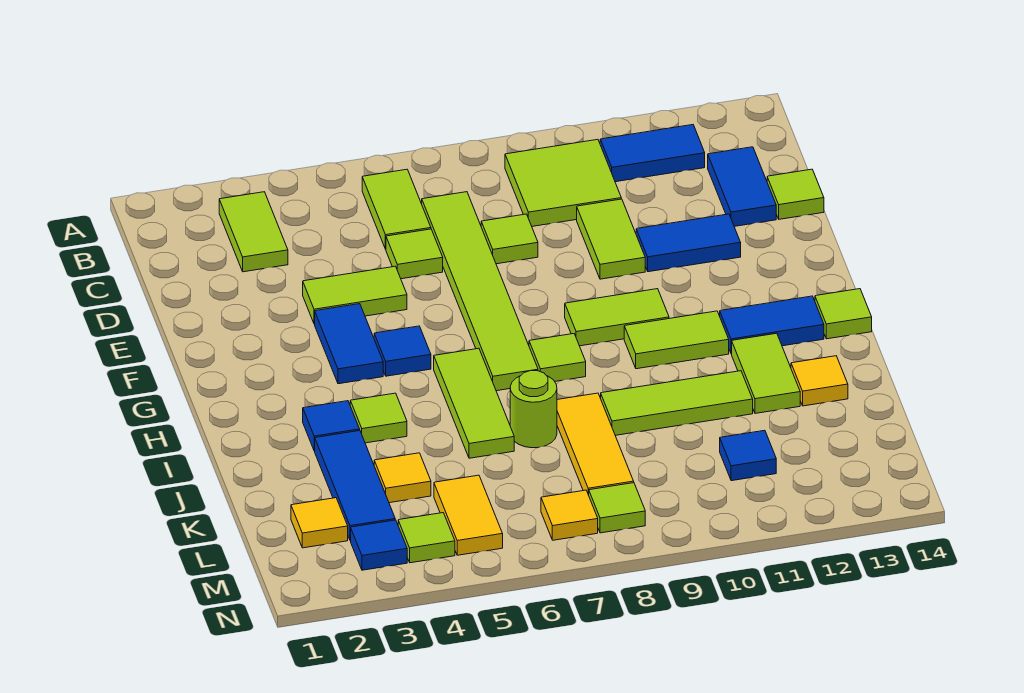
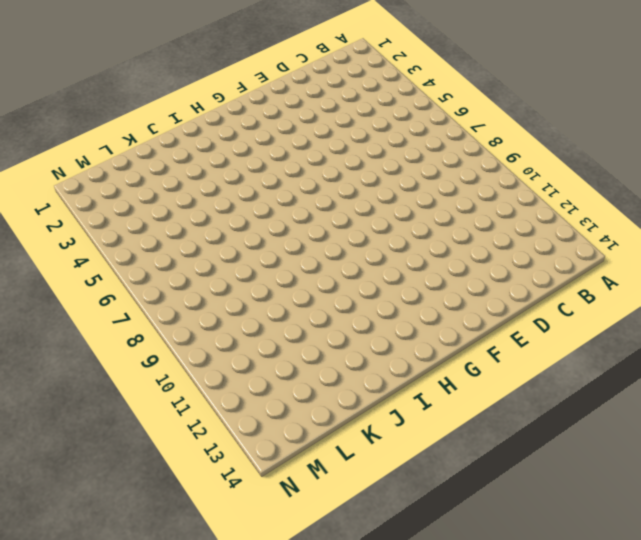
none -> lime tile B3:C3 level 1
none -> lime tile B6:C6 level 1
none -> lime tile B9:C10 level 1
none -> blue tile B11:B12 level 1

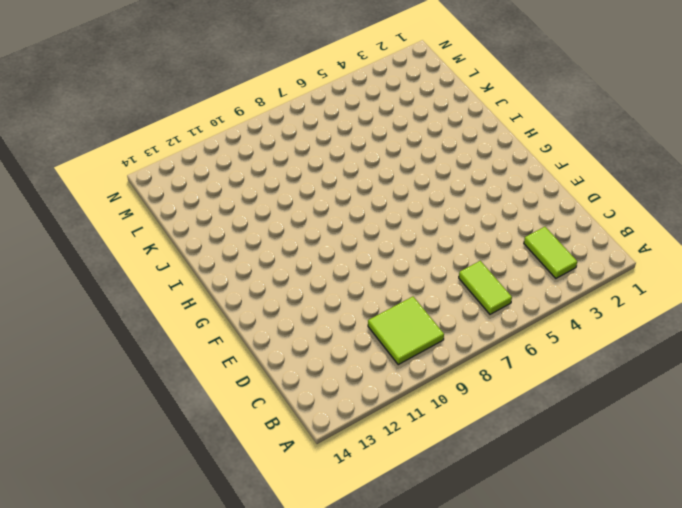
none -> blue tile B11:B12 level 1
none -> lime tile C7:H7 level 1
none -> blue tile C13:D13 level 1
none -> lime tile D6 level 1

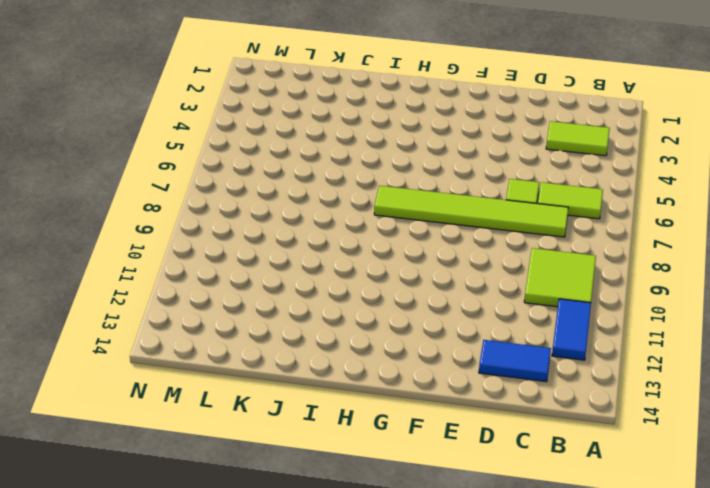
none -> lime tile D8 level 1
none -> lime tile D10:E10 level 1
none -> lime tile D14 level 1
none -> lime tile E4:E5 level 1

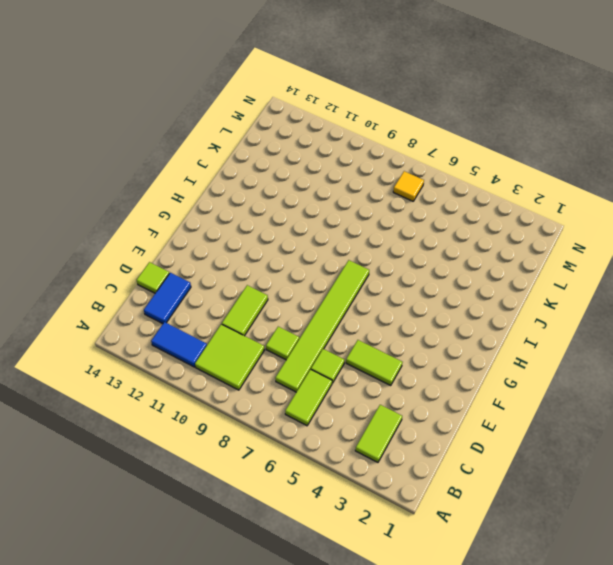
none -> blue tile E11:E12 level 1
none -> blue tile F4:G4 level 1
none -> blue tile G5 level 1
none -> lime tile G9:G10 level 1

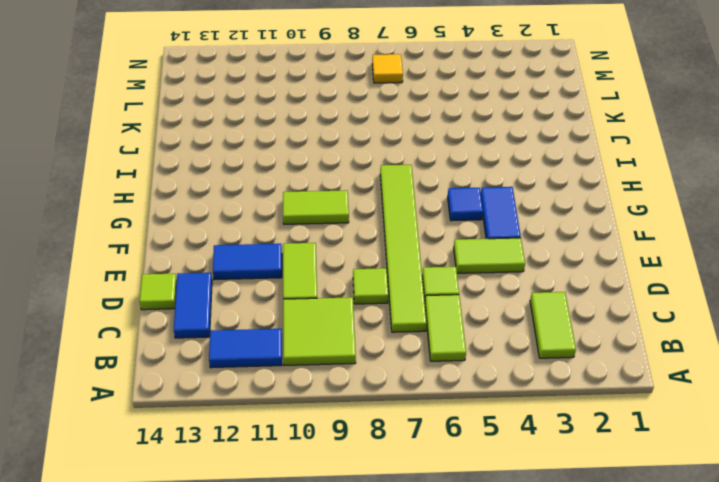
none -> lime tile H6:J6 level 1
none -> lime tile H8 level 1
none -> lime tile H10:H11 level 1
none -> blue tile H12:H13 level 1

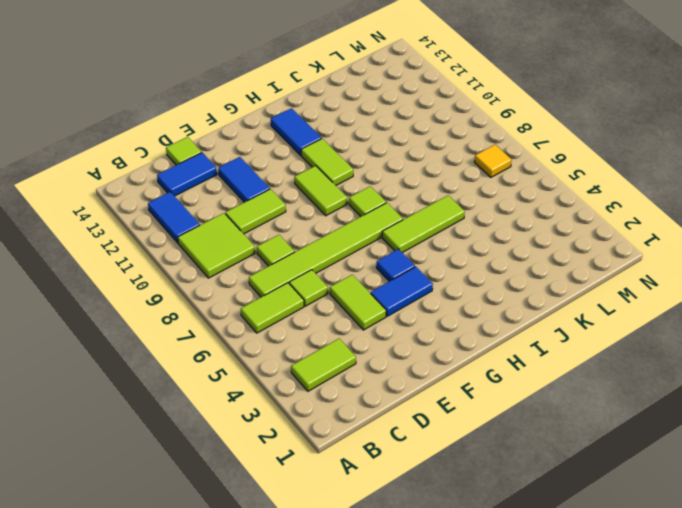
none -> lime tile H14 level 1
none -> blue tile I3 level 1
none -> lime tile I4 level 1
none -> lime tile I12:J12 level 1

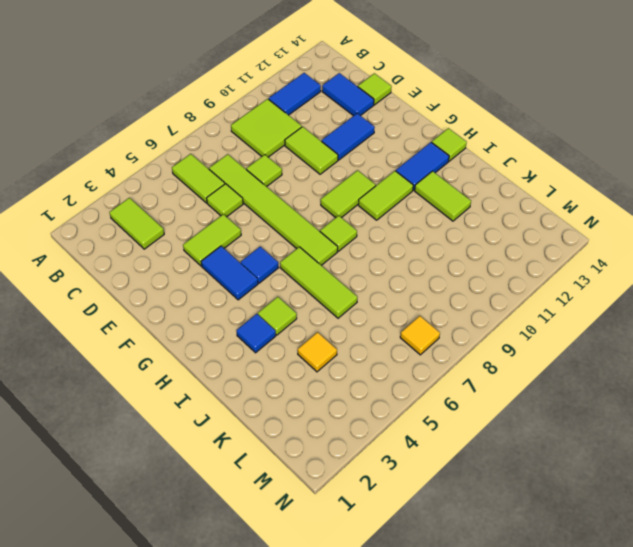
none -> blue tile J3:L3 level 1
none -> lime round brick J7 level 1
none -> yellow tile J8:L8 level 1
none -> lime tile J9:J11 level 1

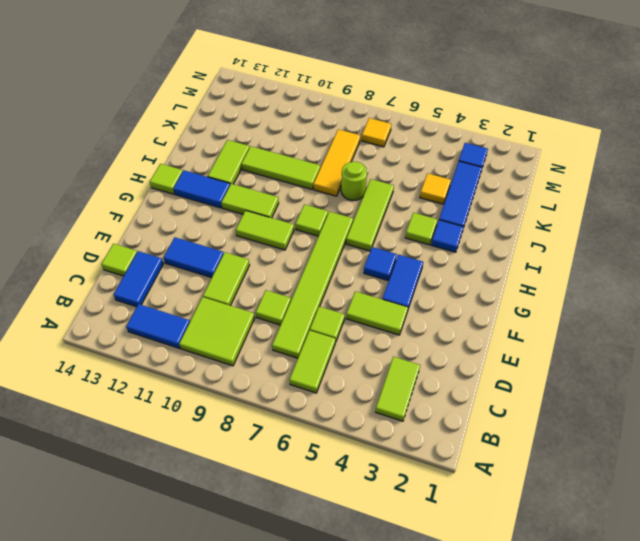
none -> yellow tile J13 level 1
none -> yellow tile L2 level 1
none -> yellow tile L5:M5 level 1
none -> blue tile L11 level 1

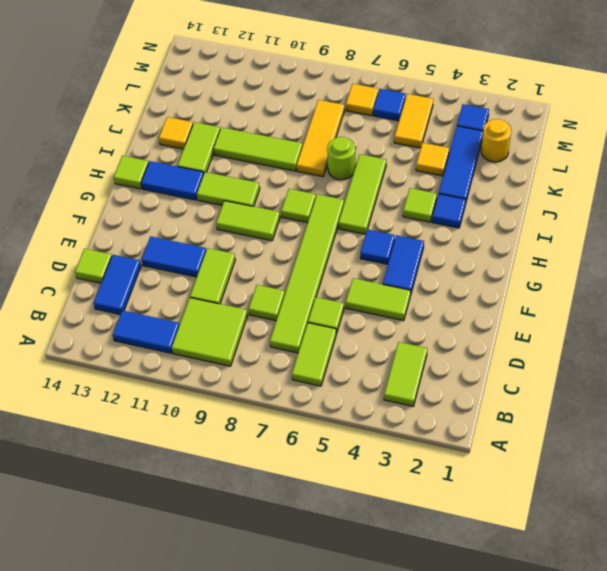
yellow round brick L2 level 1 -> yellow tile L2 level 1
blue tile M6 level 1 -> blue tile L11 level 1
none -> lime tile M4 level 1
none -> lime tile M8 level 1

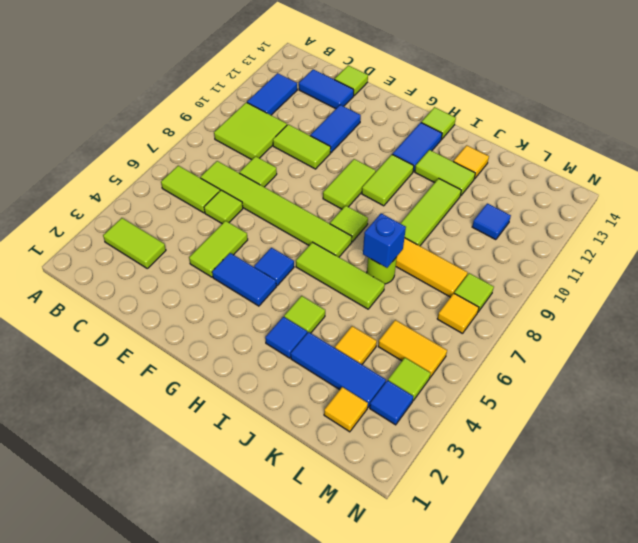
blue brick J7 level 2 -> none

